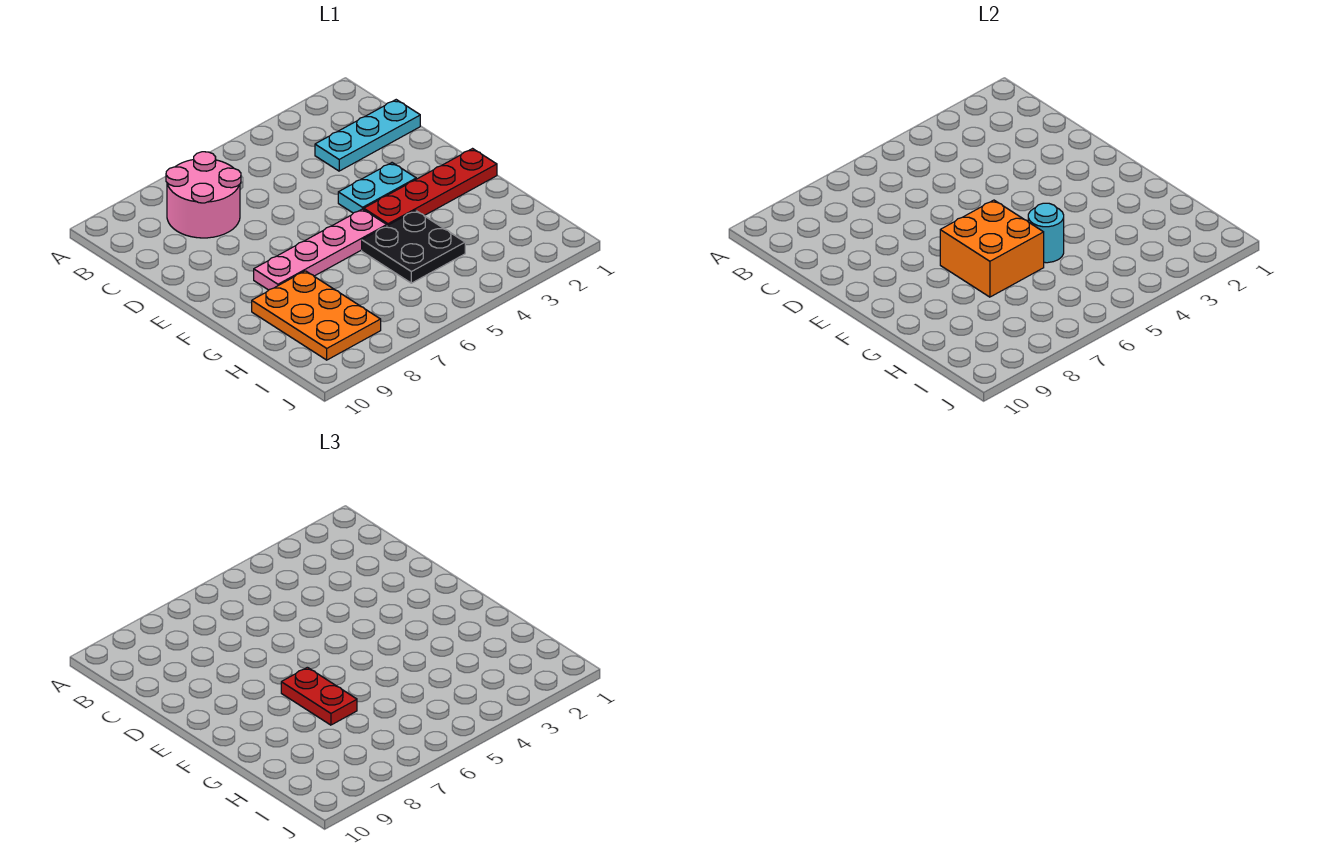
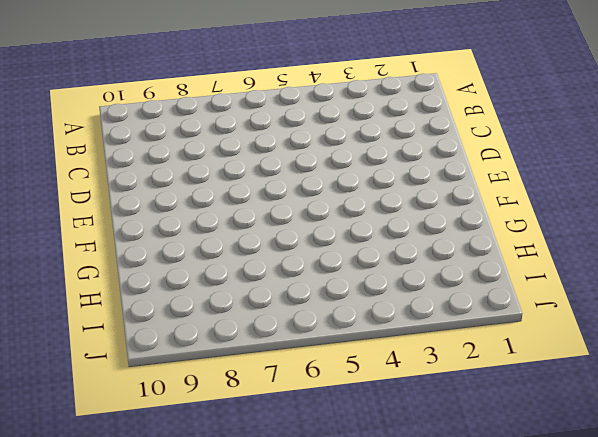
none -> pink round brick B7:C8 level 1
none -> cyan plate C1:C3 level 1

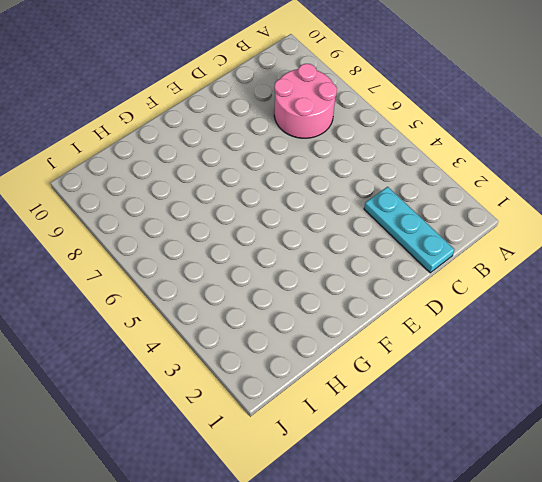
none -> cyan plate E3:E4 level 1
none -> red plate F1:F4 level 1

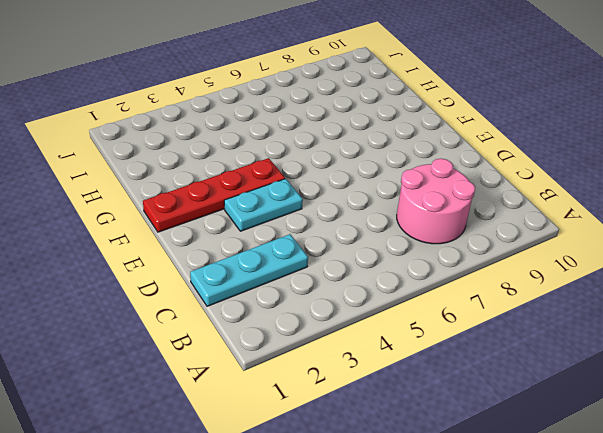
none -> pink plate F5:F8 level 1
none -> black plate G4:H5 level 1

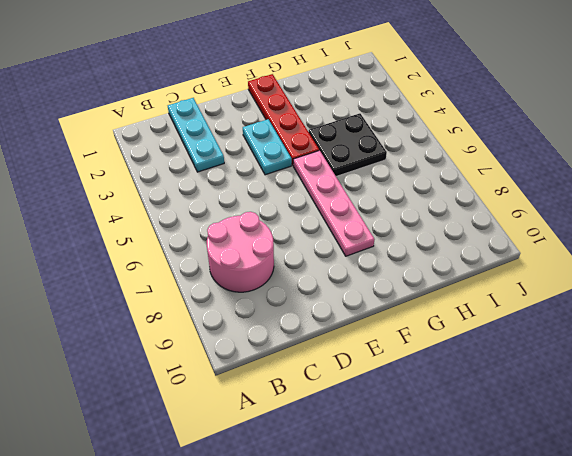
none -> orange plate G8:I9 level 1
none -> orange brick F6:G7 level 2

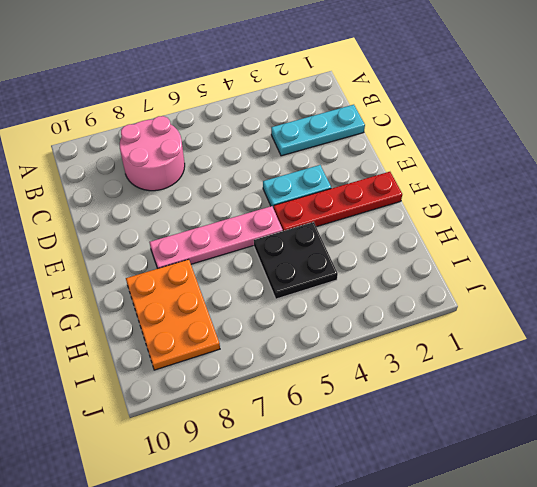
none -> orange brick F6:G7 level 2
none -> cyan round brick G5 level 2

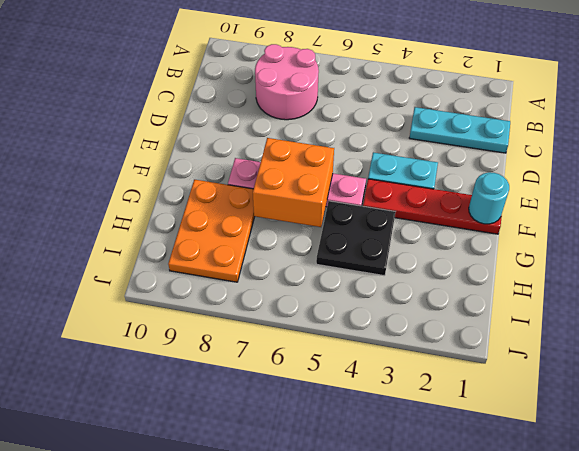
cyan round brick F1 level 2 -> cyan round brick G5 level 2
none -> red plate F7:G7 level 3

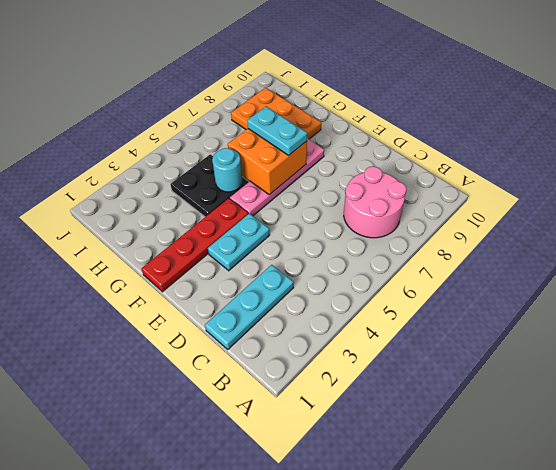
cyan plate F7:G7 level 3 -> red plate F7:G7 level 3

